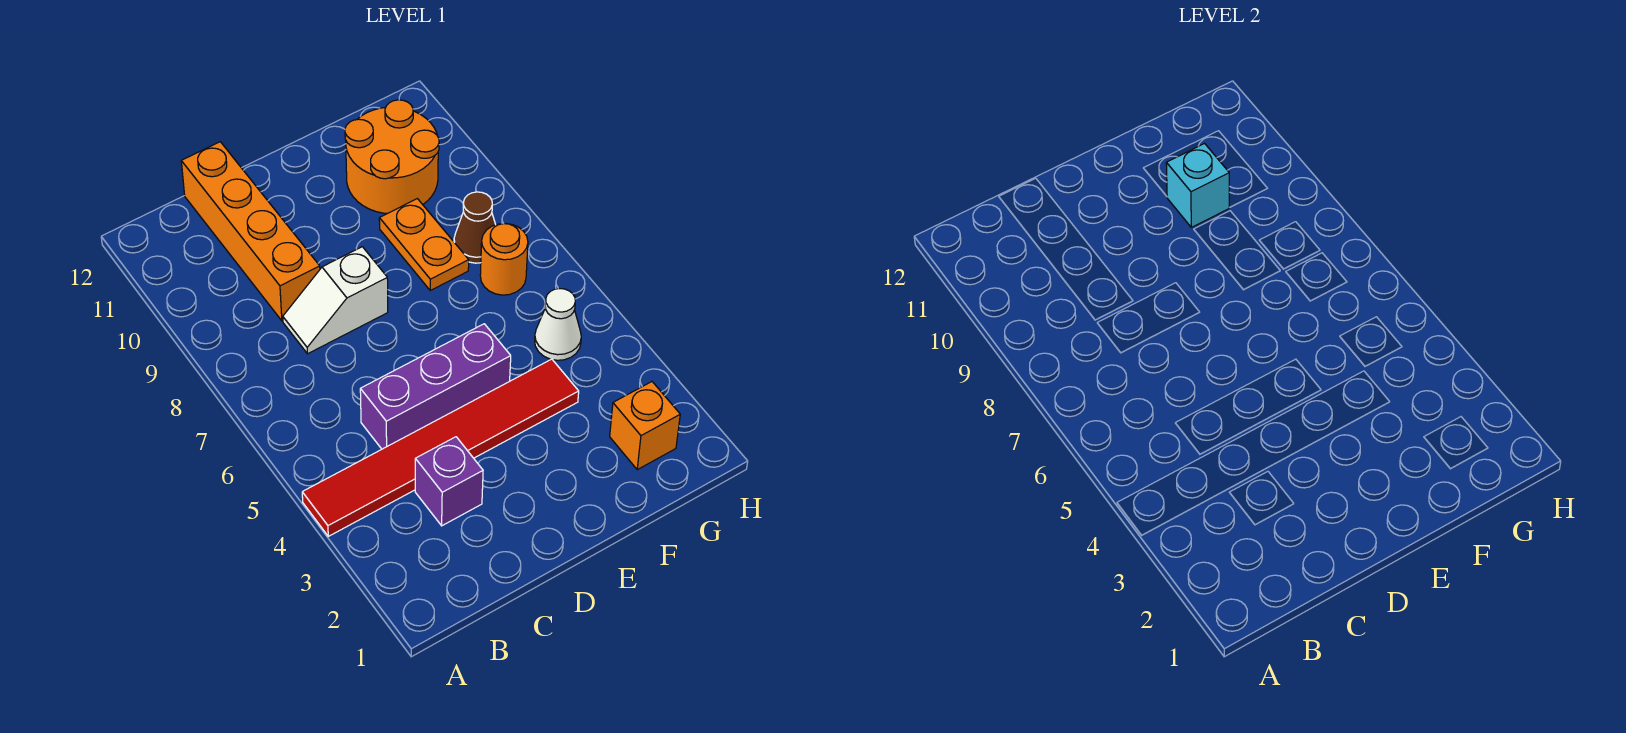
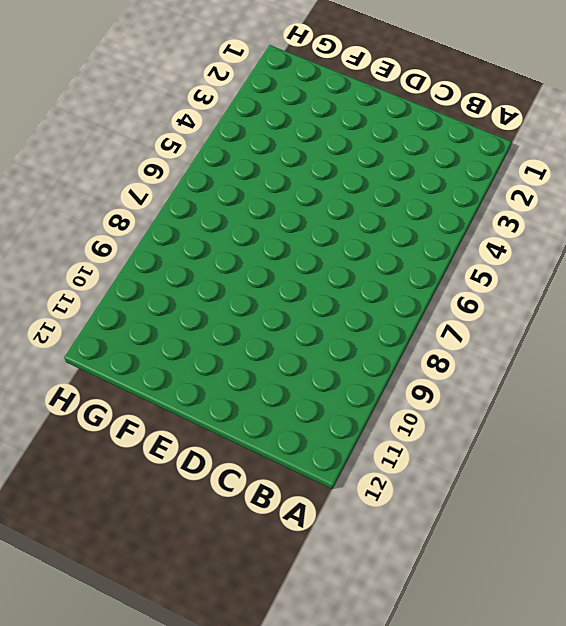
none -> red tile A4:F4 level 1
none -> purple brick C3 level 1
none -> purple brick C5:E5 level 1

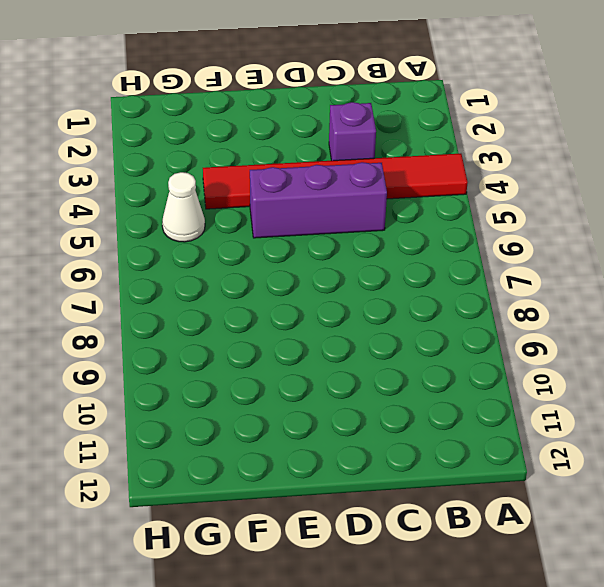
none -> white slope C8:D8 level 1 top D
none -> orange brick C9:C12 level 1
none -> orange plate F8:F9 level 1

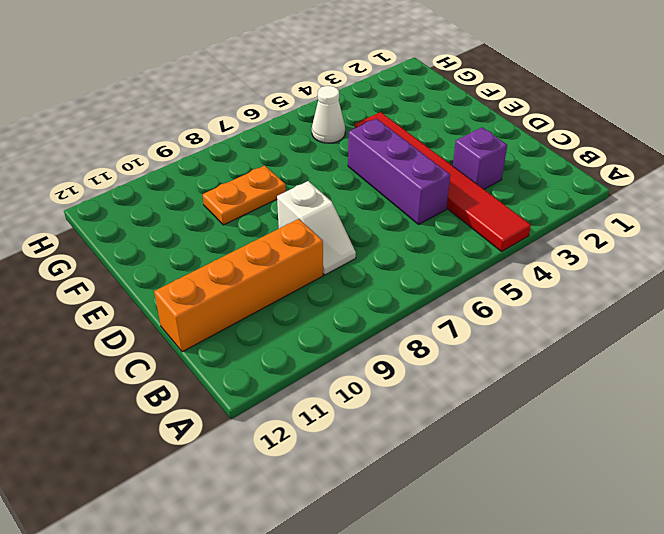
none -> orange round brick F10:G11 level 1
none -> orange brick G2 level 1
none -> orange round brick G7 level 1

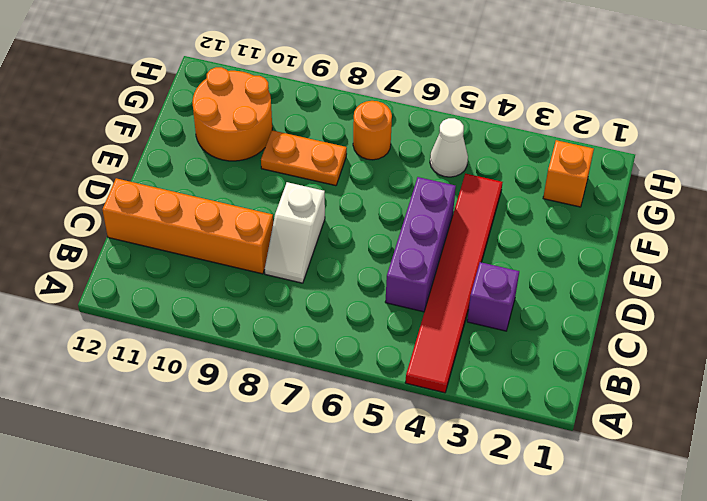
none -> brown cone G8 level 1
none -> cyan brick F10 level 2

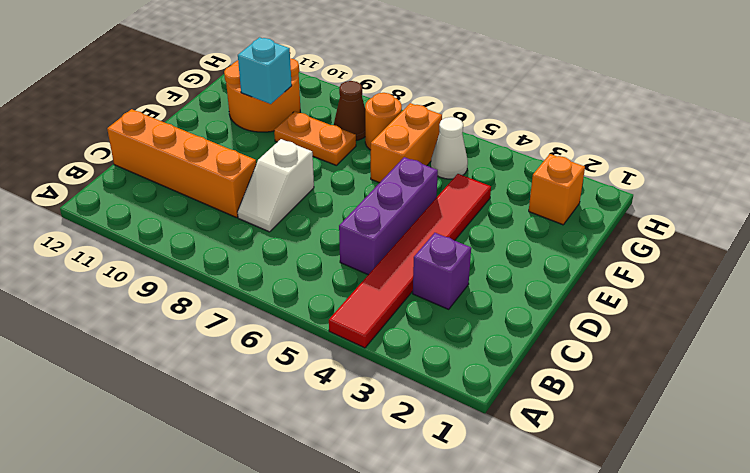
orange brick F6:G6 level 1 -> none

